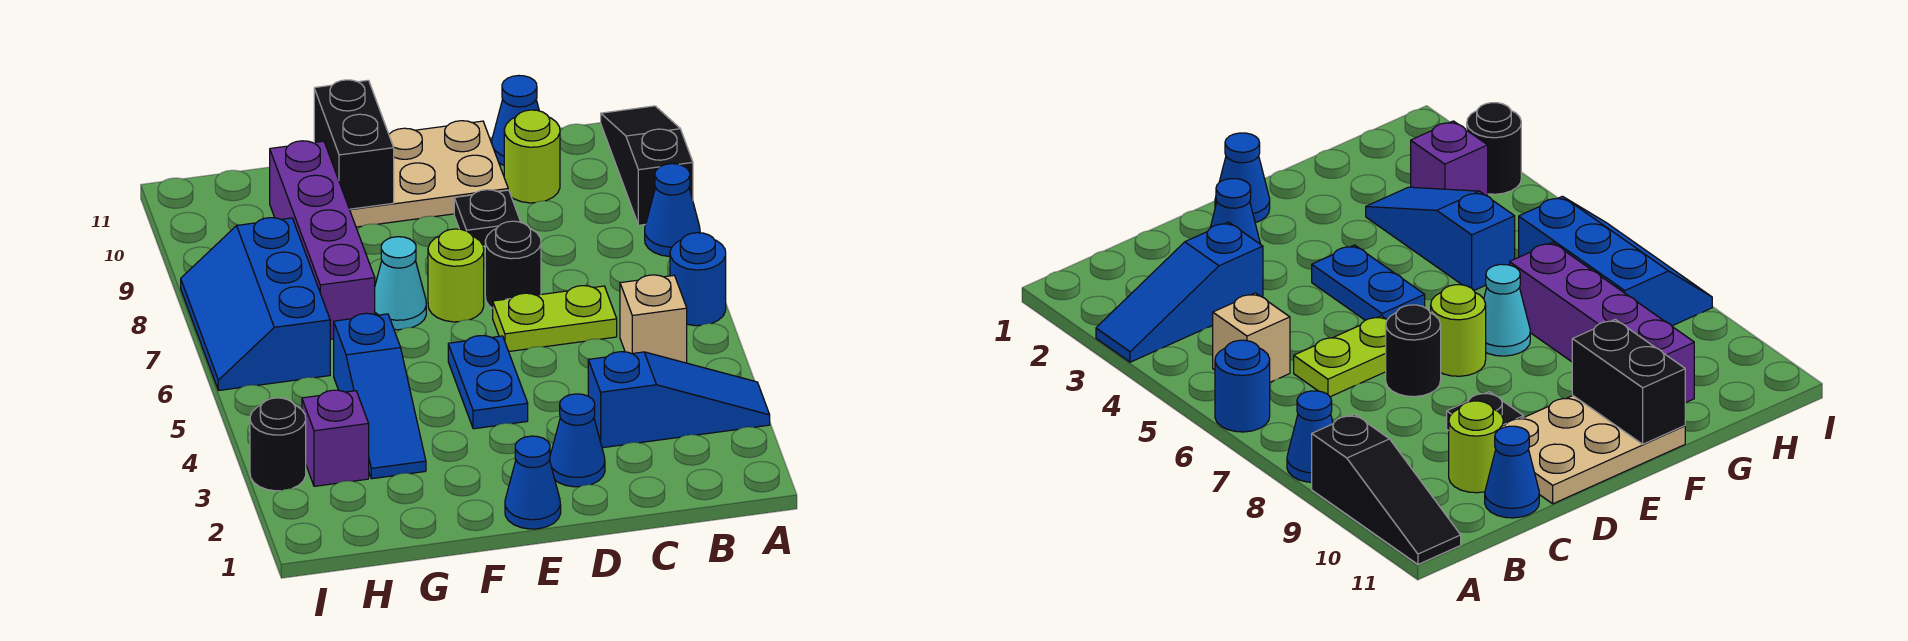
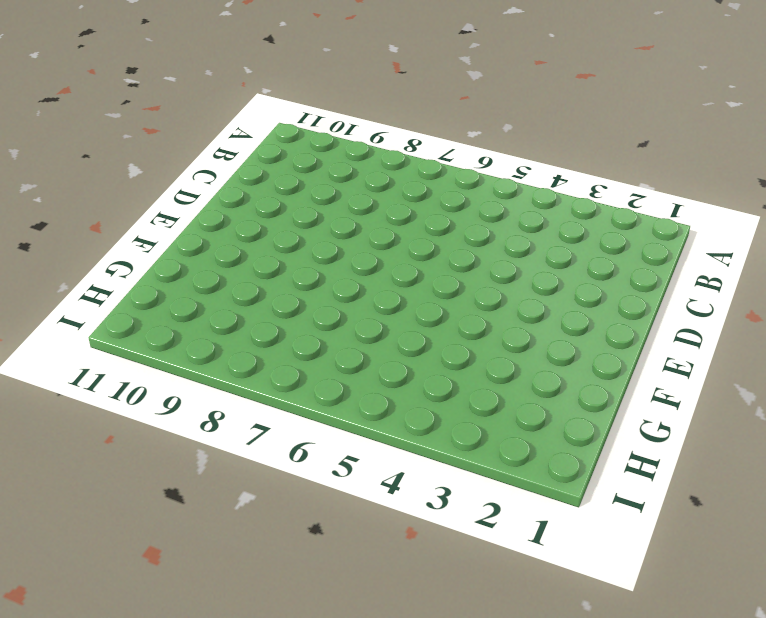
none -> blue slope A3:C3 level 1 top C
none -> blue round brick A6 level 1
none -> blue cone A8 level 1

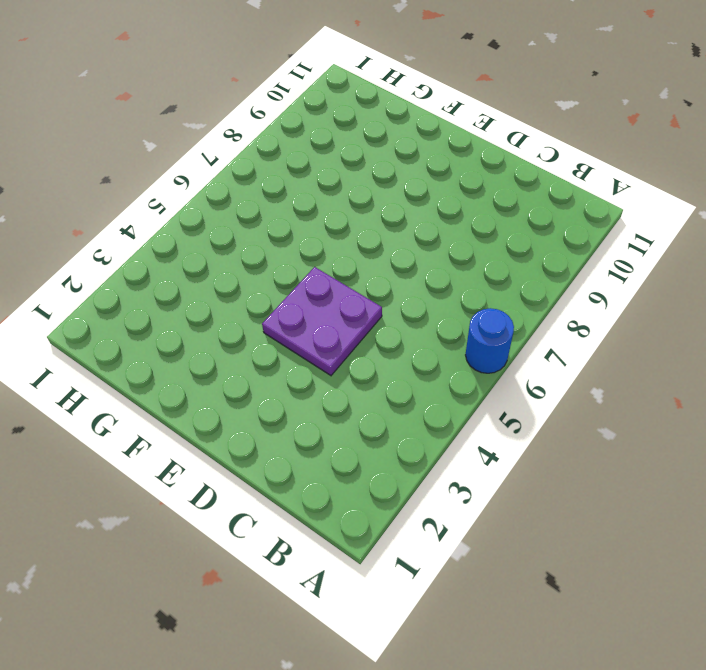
purple plate D4:E5 level 1 -> blue plate E4:E5 level 1
none -> blue slope A3:C3 level 1 top C
none -> blue cone A8 level 1
none -> black slope A9:A11 level 1 top 9

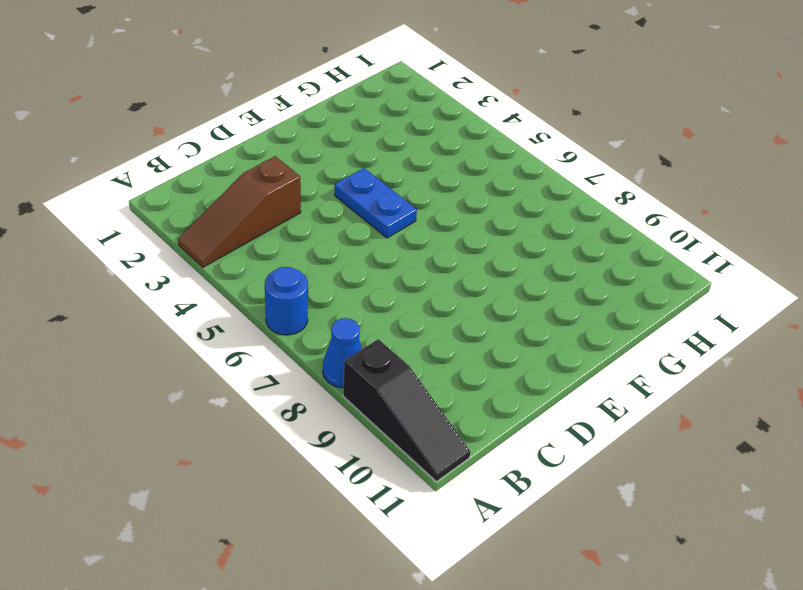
brown slope A3:C3 level 1 top C -> blue slope A3:C3 level 1 top C
none -> tan brick B5 level 1
none -> lime plate C6:D6 level 1
none -> lime round brick C10 level 1

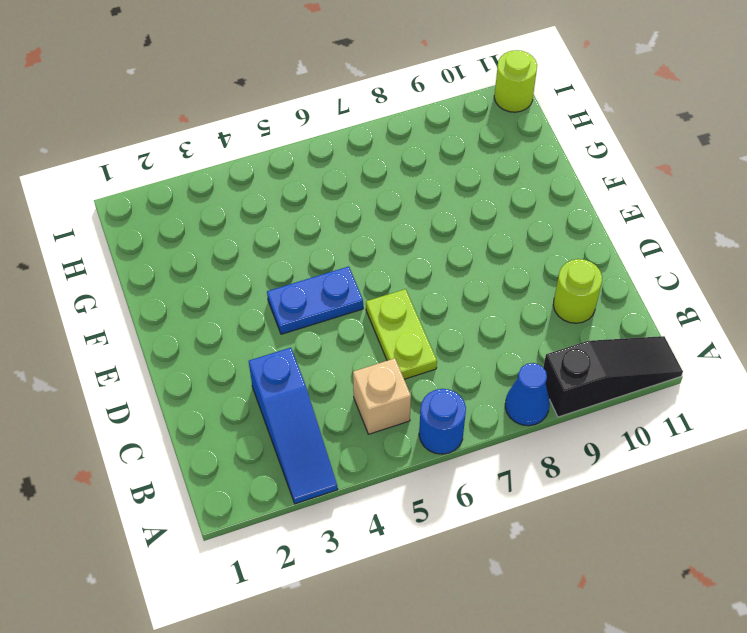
lime round brick I11 level 1 -> lime round brick E7 level 1
none -> blue cone C11 level 1
none -> blue cone D2 level 1
none -> black round brick D7 level 1

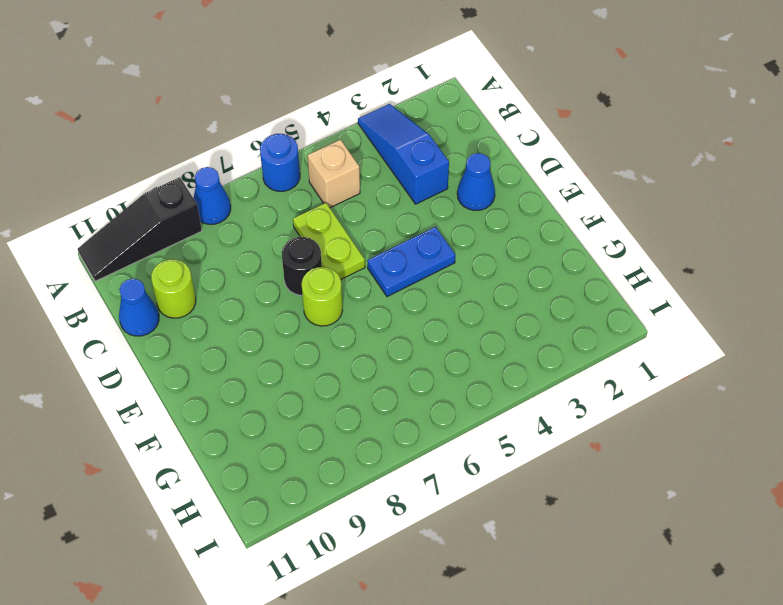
none -> black plate D9 level 1
none -> tan plate D10:F11 level 1
none -> blue cone E1 level 1

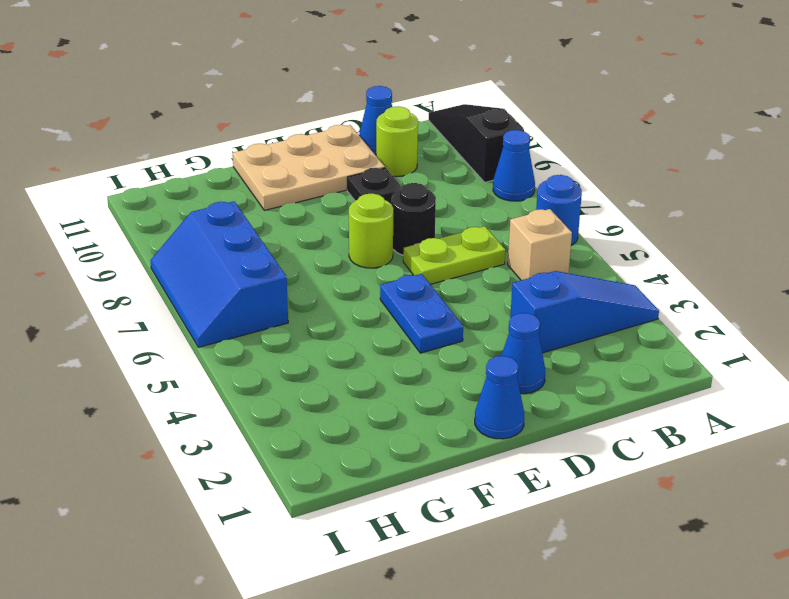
none -> cyan cone F7 level 1
none -> blue slope G3:G5 level 1 top 5
none -> purple brick G7:G10 level 1

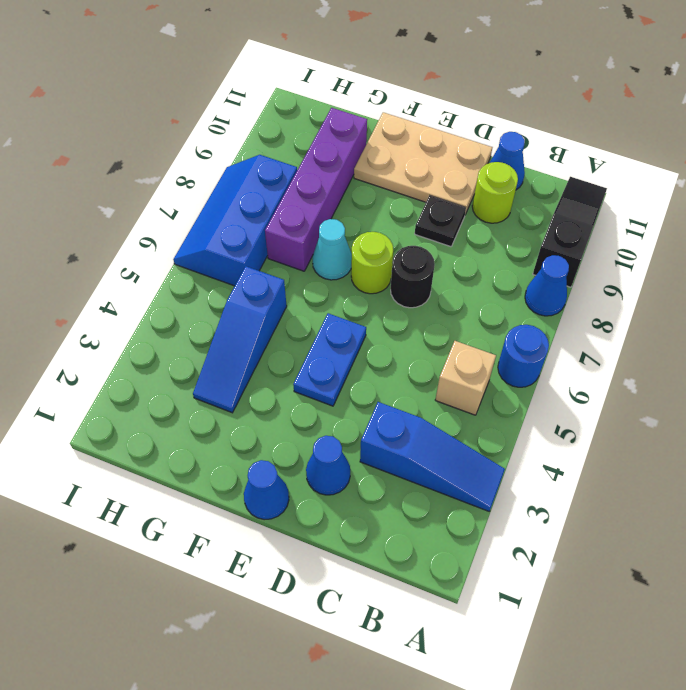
none -> lime plate C6:D6 level 1
none -> purple brick H3 level 1
none -> black round brick I3 level 1

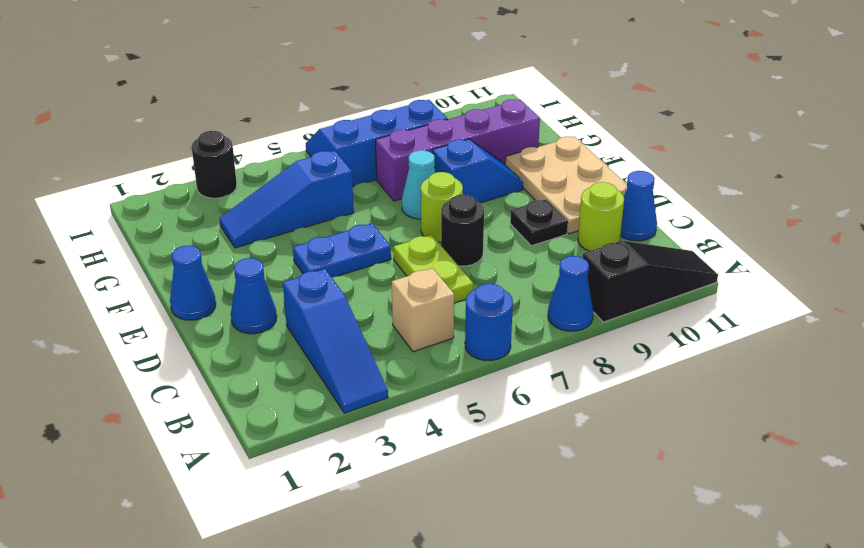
blue slope F8:F9 level 1 top 8 -> none
none -> purple brick H3 level 1
none -> black brick F10:F11 level 2

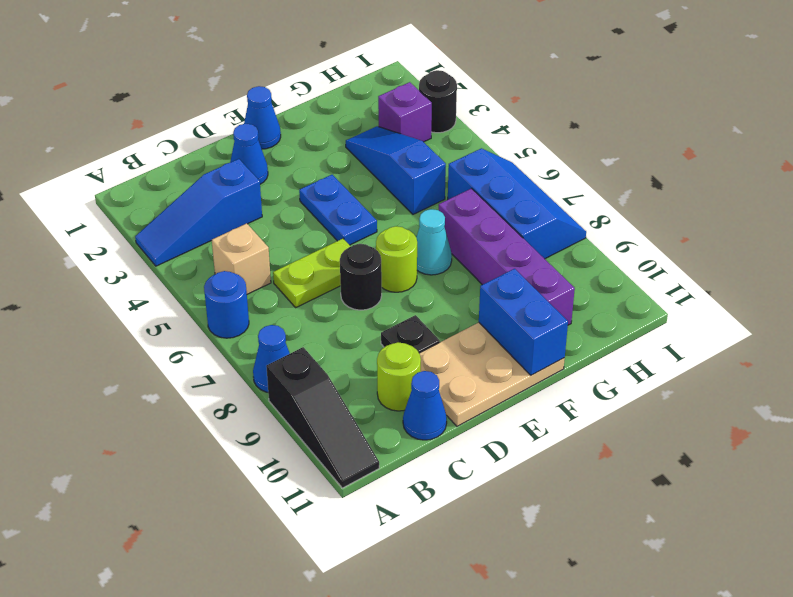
blue brick F10:F11 level 2 -> black brick F10:F11 level 2

